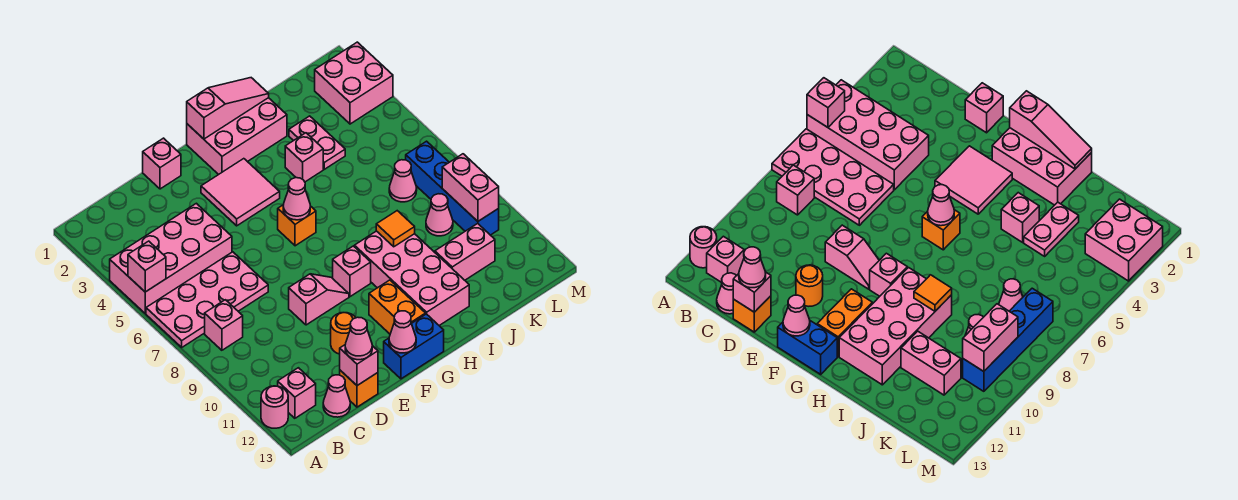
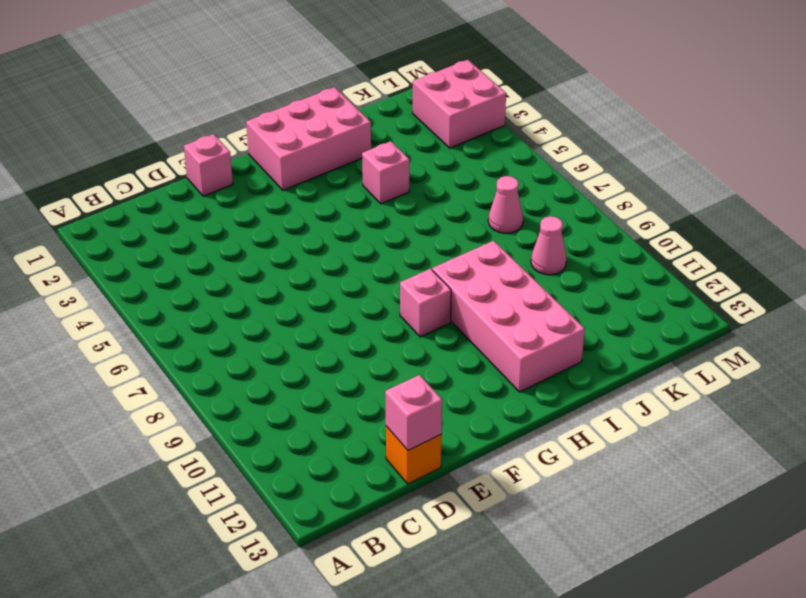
none -> pink brick A4:D5 level 1
none -> pink plate A6:D7 level 1
none -> pink round brick A12 level 1
none -> pink brick B8 level 1

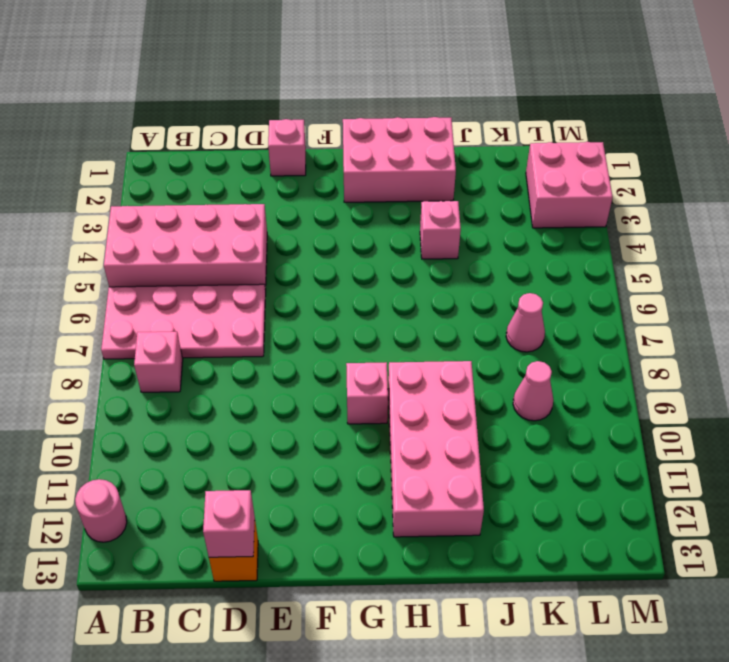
none -> pink brick B12 level 1
none -> pink cone C13 level 1
none -> pink slope E9:F9 level 1 top E
none -> orange round brick E11 level 1

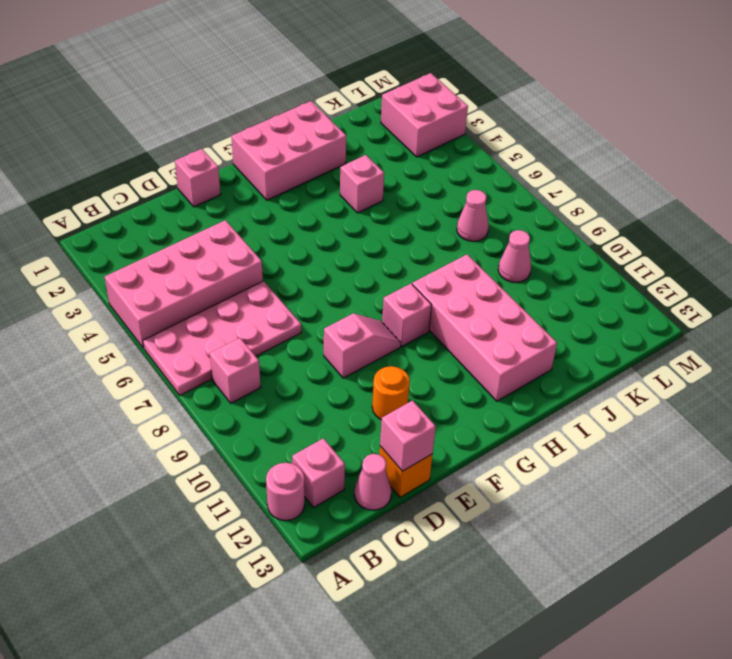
none -> pink tile F3:G4 level 1
none -> blue brick F13:G13 level 1
none -> orange brick G6 level 1
none -> orange brick G11:G12 level 1

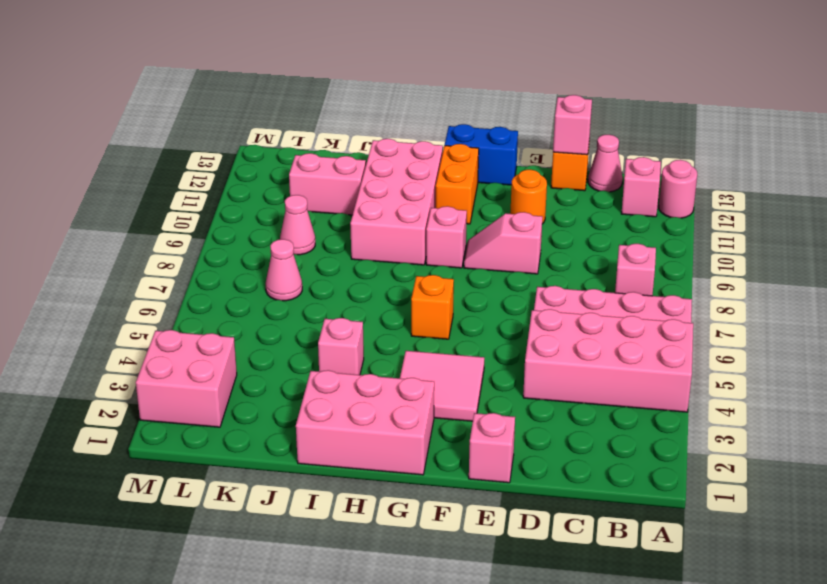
none -> pink plate J3:J4 level 1
none -> blue brick L7:L10 level 1
none -> pink brick A5 level 2
none -> pink cone F13 level 2

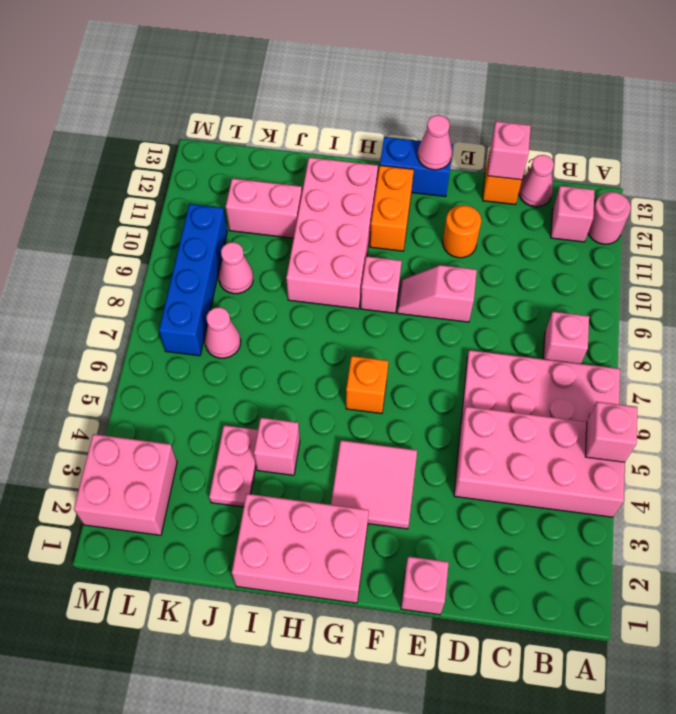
none -> pink slope G1:I1 level 2 top G
none -> pink cone G6 level 2
none -> orange tile I9 level 2
none -> pink brick L9:L10 level 2

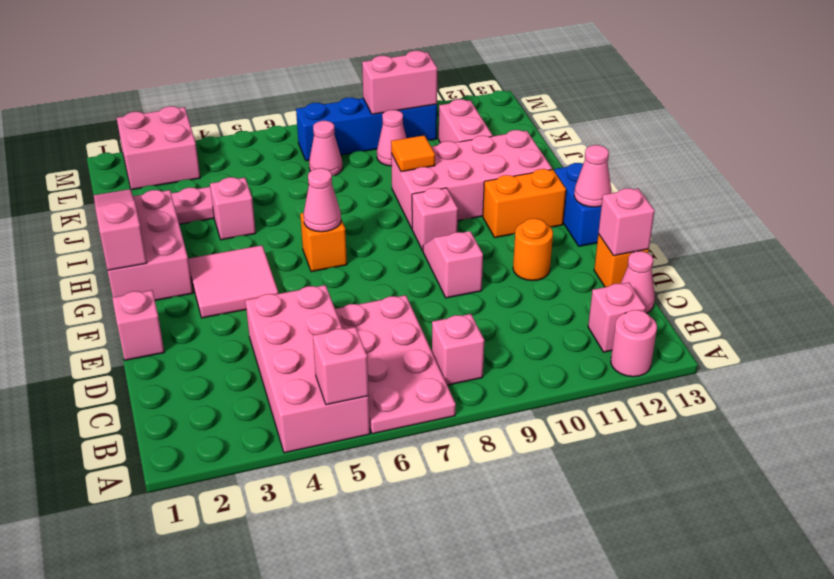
none -> pink cone D13 level 3

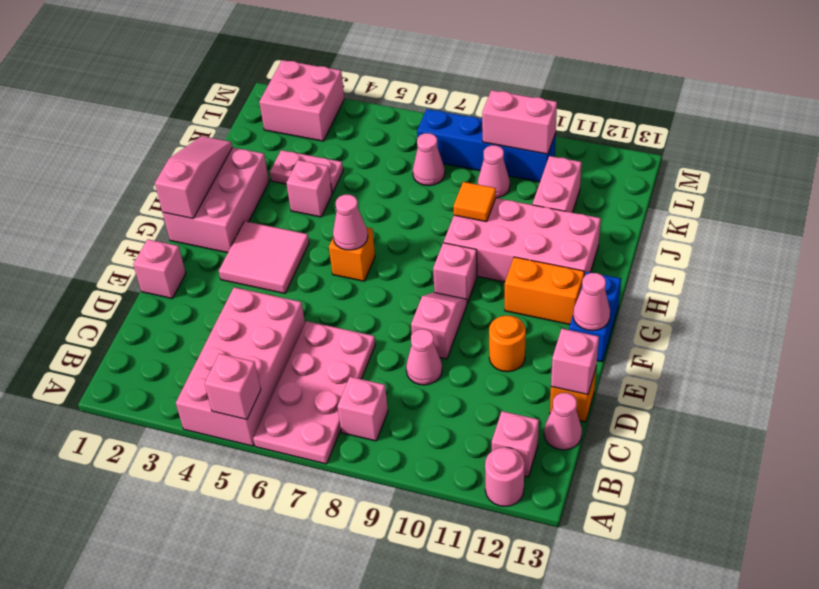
pink cone D9 level 1 -> pink cone D13 level 3

